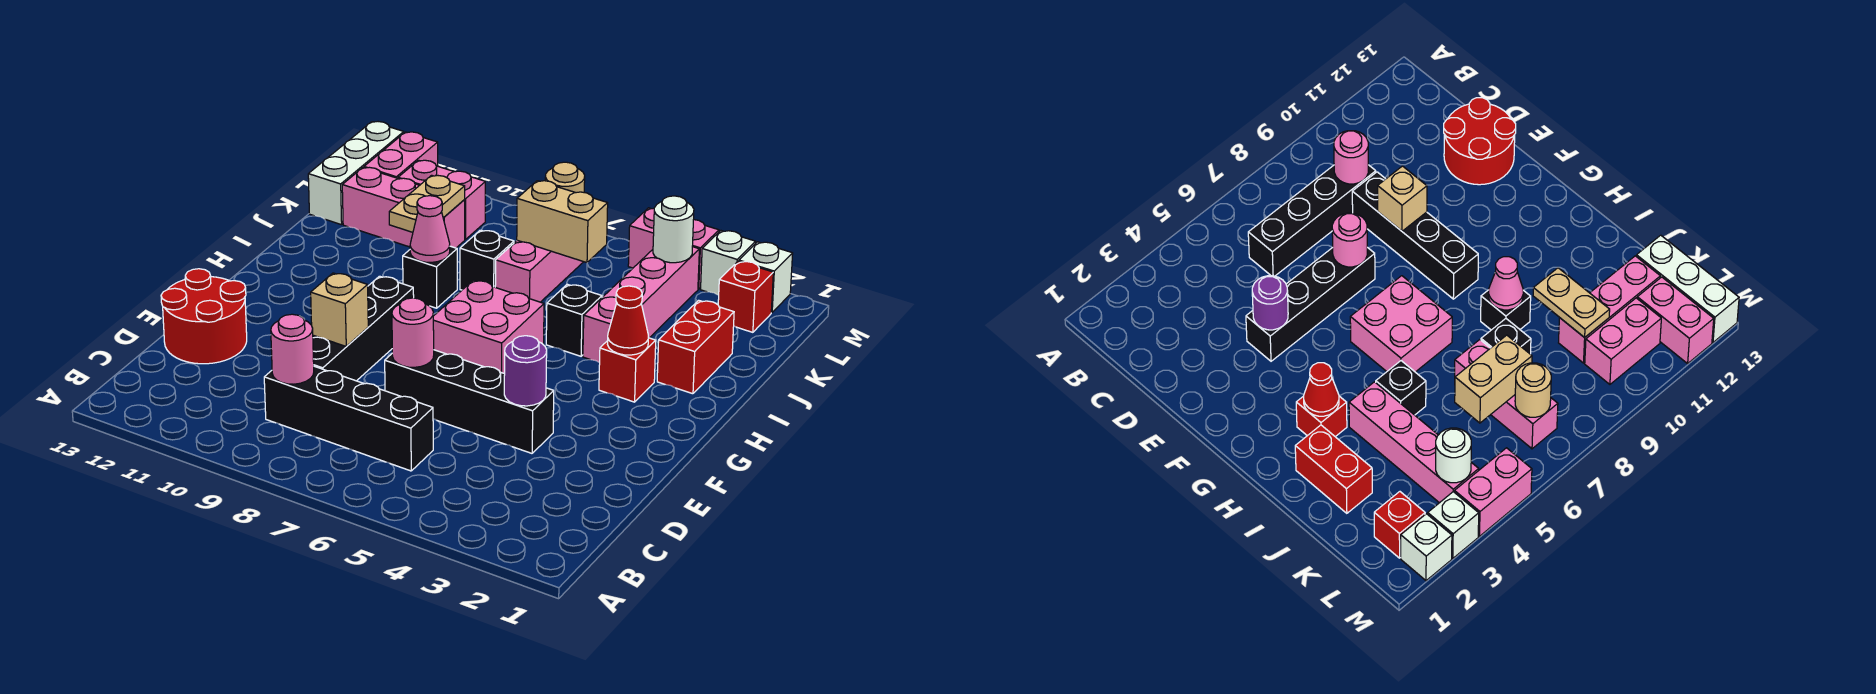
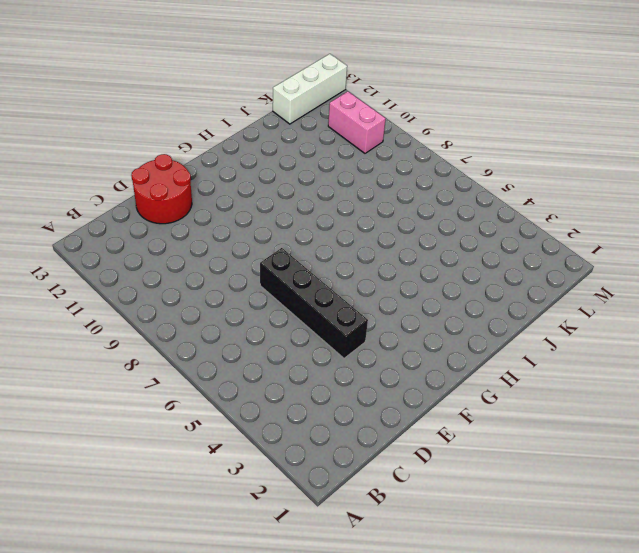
none -> black brick C6:C9 level 1
none -> black brick D9:G9 level 1
none -> pink brick G6:H7 level 1
none -> red brick H3 level 1

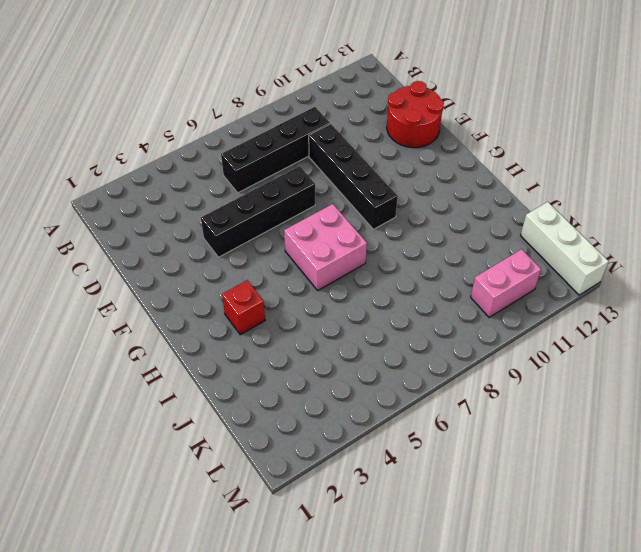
none -> red brick I2:J2 level 1
none -> pink brick I4:L4 level 1
none -> black brick I5 level 1
none -> black brick I9 level 1

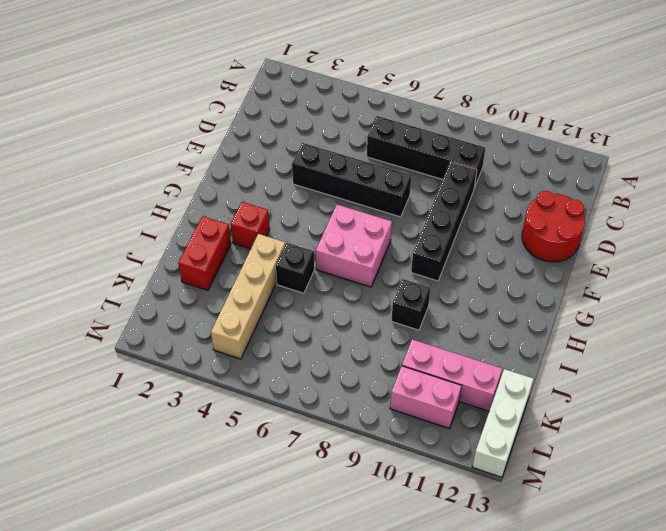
tan brick I4:L4 level 1 -> pink brick I4:L4 level 1
none -> pink brick J7:L7 level 1
none -> black brick J8 level 1
none -> red brick L2 level 1
none -> pink brick L12:M12 level 1

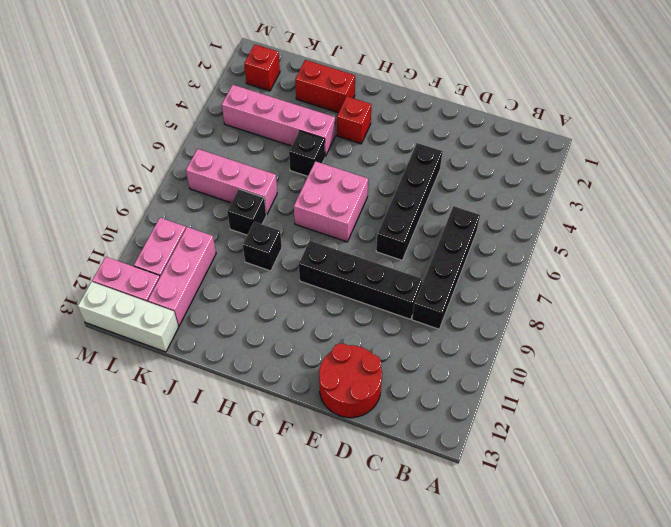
none -> white brick M2 level 1
none -> white brick M3 level 1
none -> pink brick M4:M5 level 1
none -> pink round brick C9 level 2

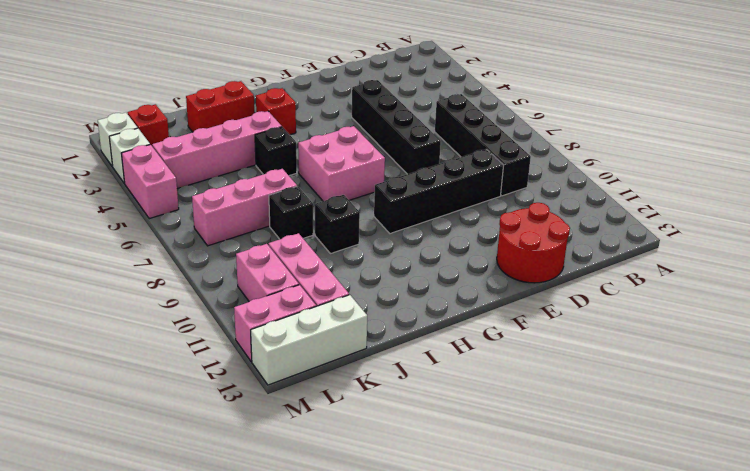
none -> pink round brick C9 level 2
none -> purple round brick E4 level 2
none -> pink round brick E7 level 2
none -> tan brick E9 level 2

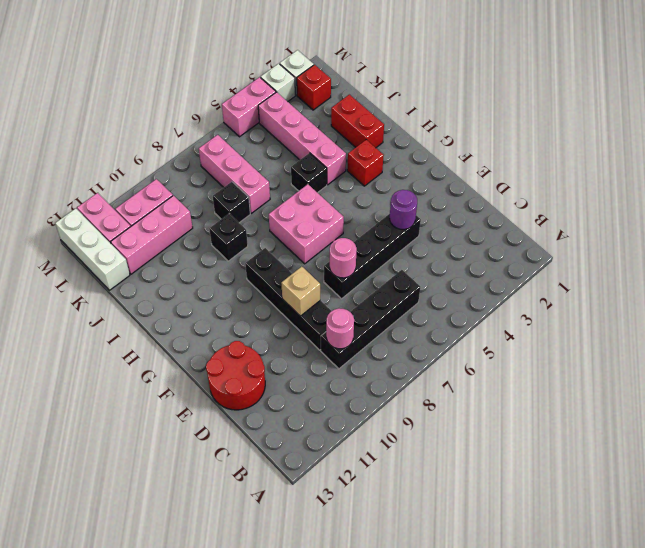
none -> red cone H3 level 2
none -> pink cone I9 level 2
none -> tan plate J10:K10 level 2
none -> tan brick K6:K7 level 2

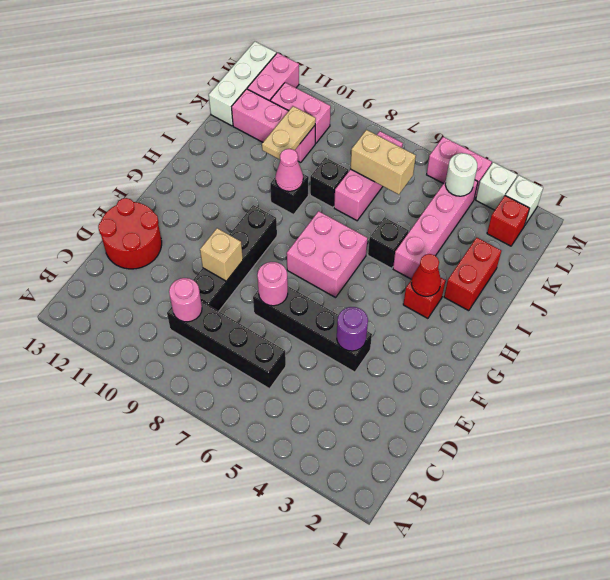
none -> tan round brick L7 level 2

